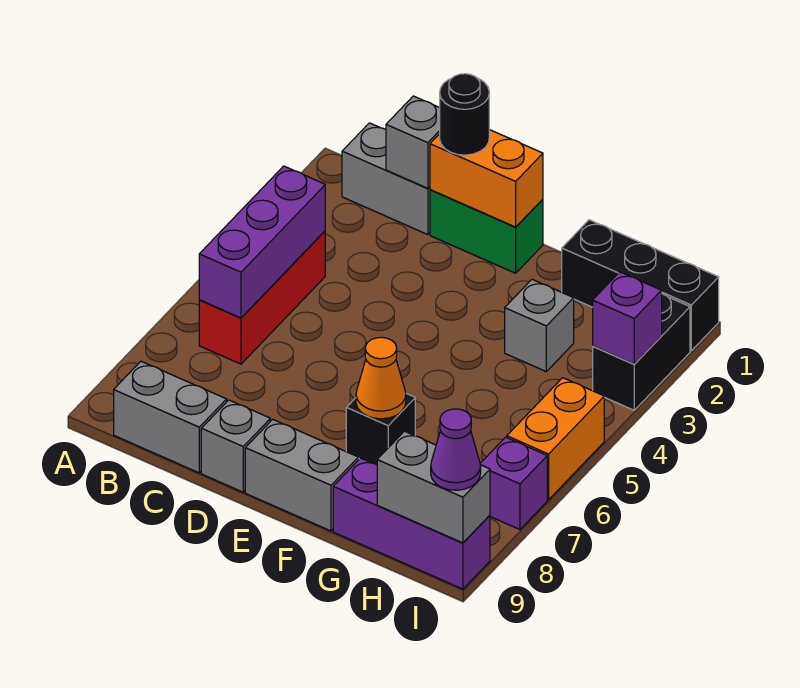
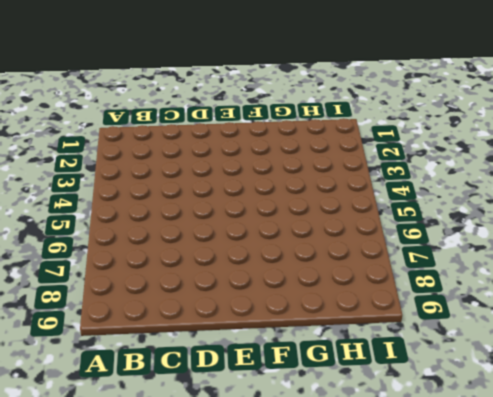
none -> grey brick B1:C1 level 1
none -> red brick B4:B6 level 1
none -> grey brick B9:C9 level 1

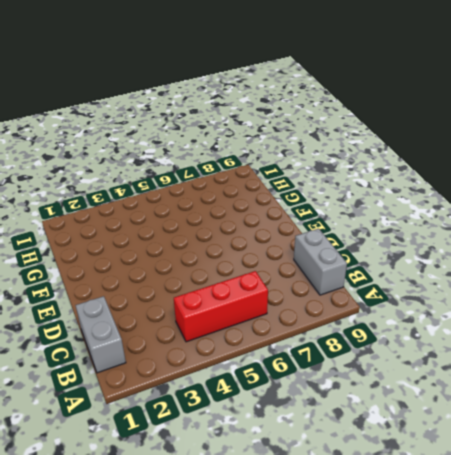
none -> green brick D1:E1 level 1
none -> grey brick D9 level 1
none -> grey brick E9:F9 level 1

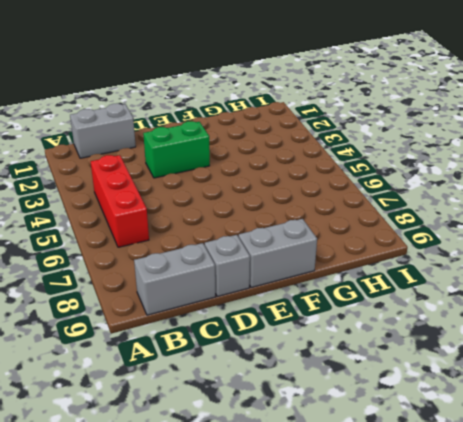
green brick D3:E3 level 1 -> green brick D1:E1 level 1
none -> black brick F7 level 1
none -> black brick G1:I1 level 1
none -> grey brick G3 level 1

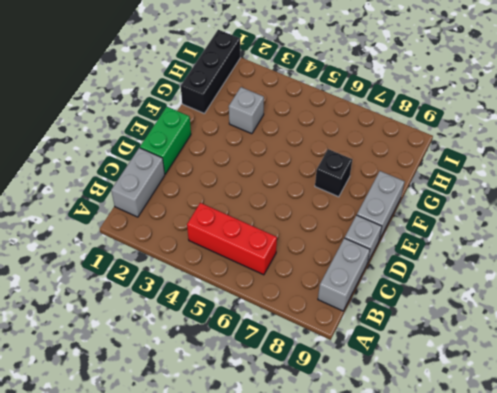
none -> purple brick G9:I9 level 1
none -> black brick I2:I3 level 1
none -> orange brick I5:I6 level 1

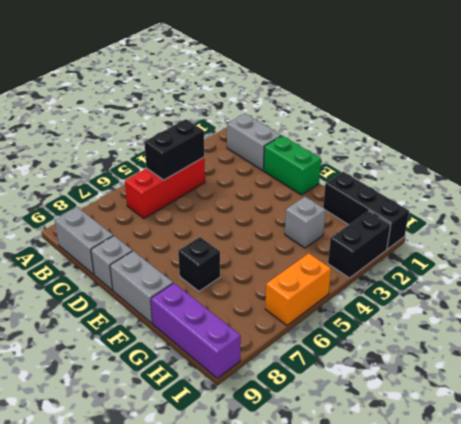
black brick B4:B5 level 2 -> purple brick B4:B6 level 2
none -> purple brick I7 level 1
none -> grey brick C1 level 2
none -> orange brick D1:E1 level 2

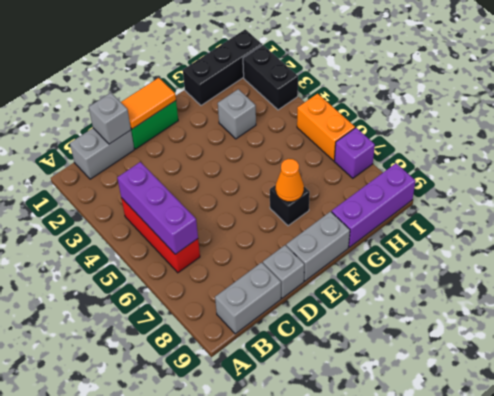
orange tile D1:E1 level 2 -> orange brick D1:E1 level 2
none -> grey brick H9:I9 level 2
none -> purple brick I3 level 2
none -> black round brick D1 level 3

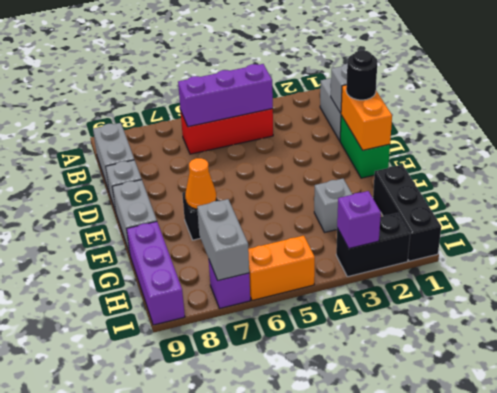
grey brick H7:I7 level 2 -> grey brick H9:I9 level 2
none -> purple cone I9 level 3

